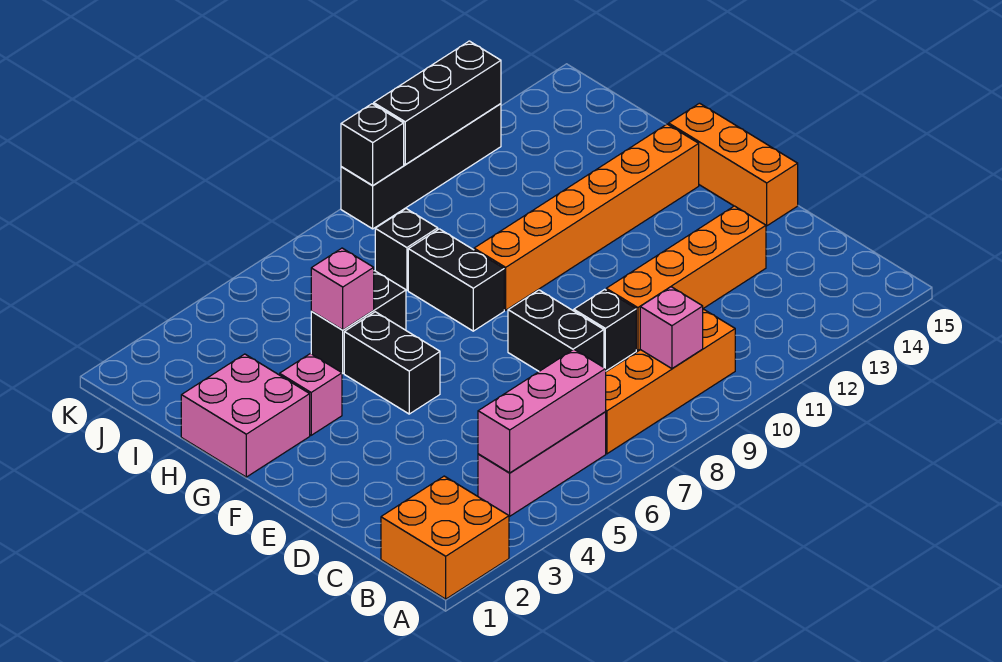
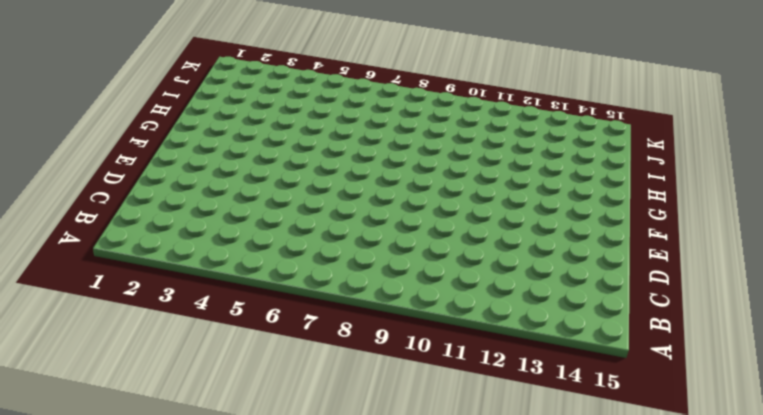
none -> orange brick A1:B2 level 1
none -> pink brick B4:B6 level 1
none -> orange brick B7:B10 level 1

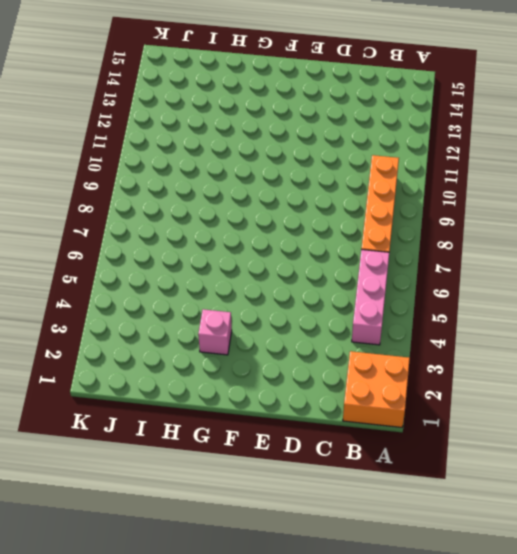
none -> black brick D8:E8 level 1
none -> black brick D9 level 1
none -> orange brick D10:D13 level 1

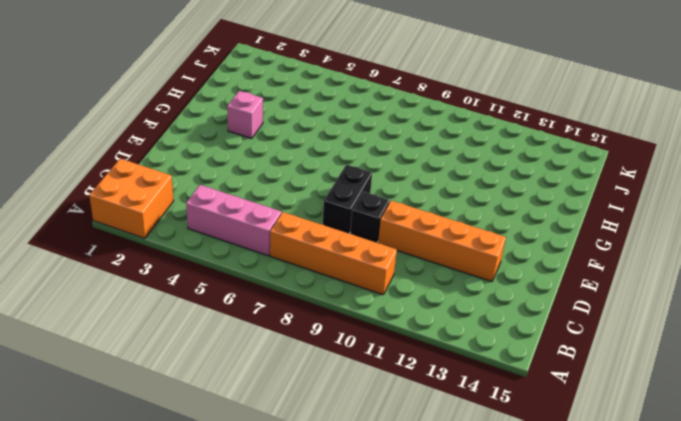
none -> orange brick E15:G15 level 1
none -> black brick F5:G5 level 1
none -> pink brick G1:H2 level 1

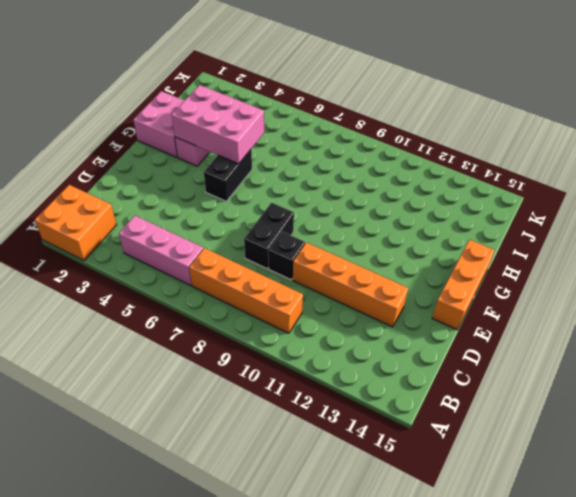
pink brick G3:H5 level 2 -> pink brick H5 level 2
none -> black brick G8:H8 level 1
none -> orange brick G9:G14 level 1
none -> black brick H5:H6 level 1

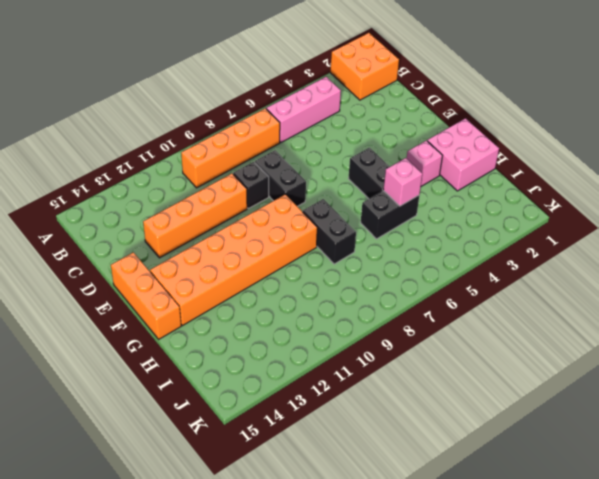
orange brick F9:G14 level 1 -> orange brick G9:G14 level 1
none -> black brick I8 level 1
none -> black brick K9:K12 level 1
none -> pink brick B4:B6 level 2

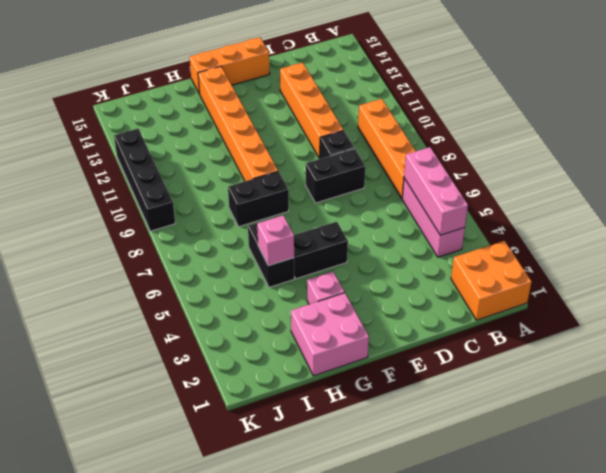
none -> black brick I8 level 1
none -> pink brick B9 level 2
none -> black brick K9 level 2

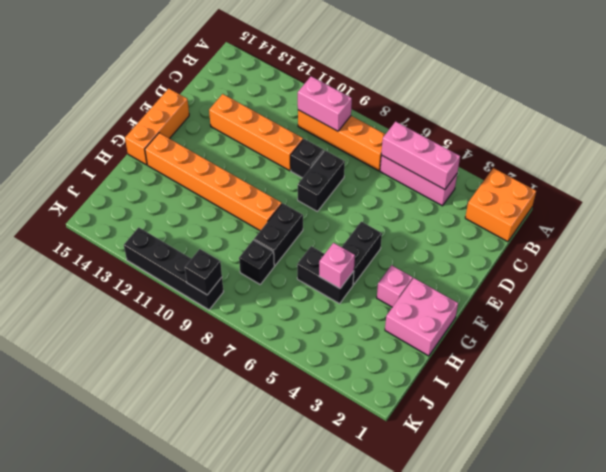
pink brick B9:B10 level 2 -> pink brick B9 level 2
none -> black brick K10:K12 level 2

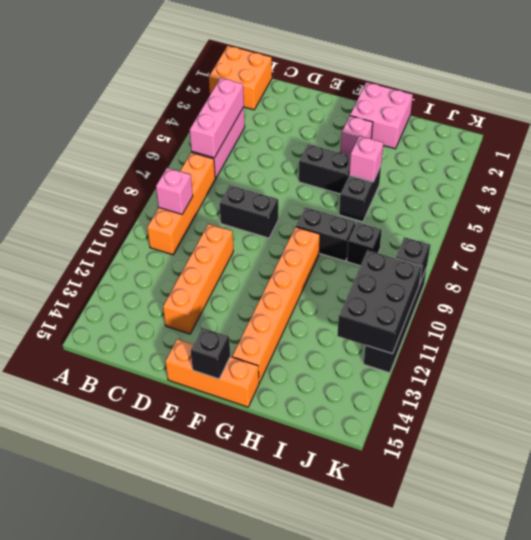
black brick F15 level 2 -> black brick D9 level 1
black brick J10:K12 level 2 -> black brick K10:K12 level 2

